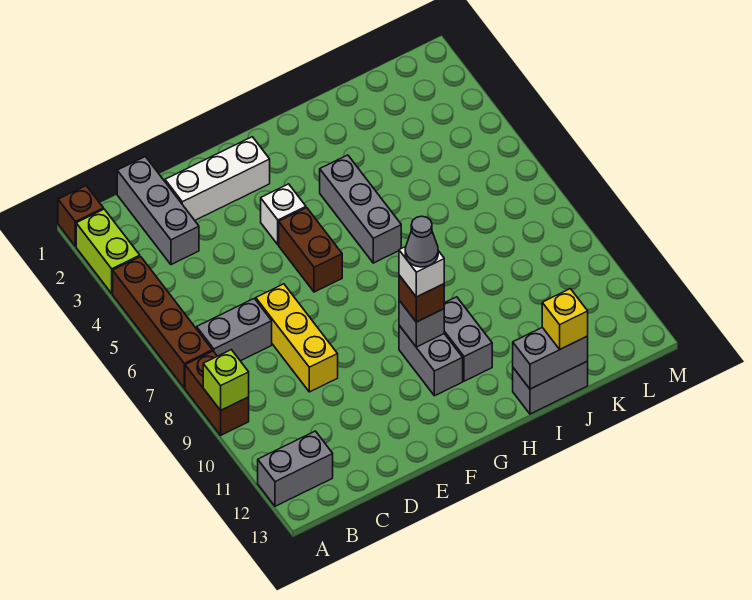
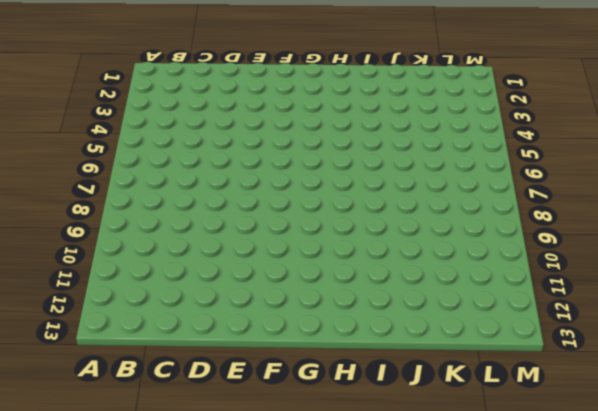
none -> brown brick A1 level 1
none -> lime brick A2:A3 level 1
none -> brown brick A4:A7 level 1

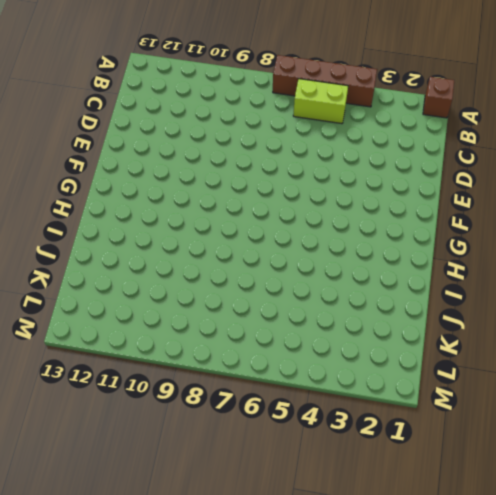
lime brick B5:B6 level 1 -> lime brick A2:A3 level 1
none -> brown brick A8:A9 level 1
none -> grey brick A12:B12 level 1
none -> grey brick B7:C7 level 1

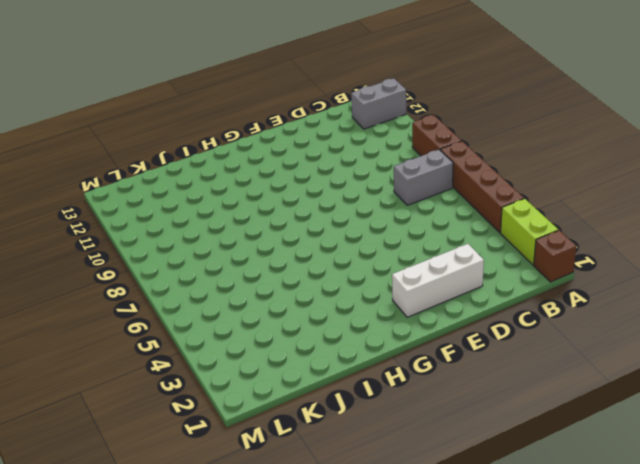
none -> grey brick C1:C3 level 1
none -> yellow brick D7:D9 level 1
none -> white brick F4 level 1

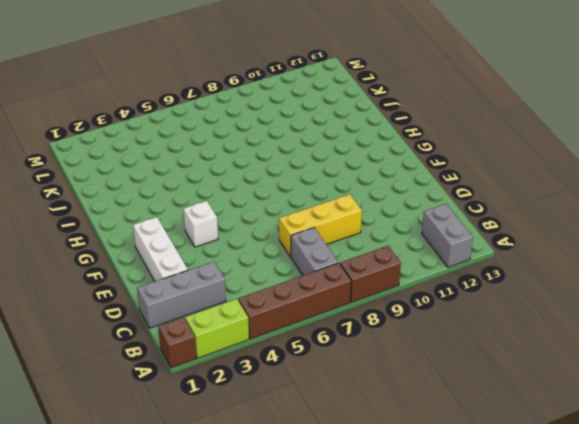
none -> brown brick F5:F6 level 1
none -> grey brick G10:G11 level 1
none -> grey brick H4:H6 level 1

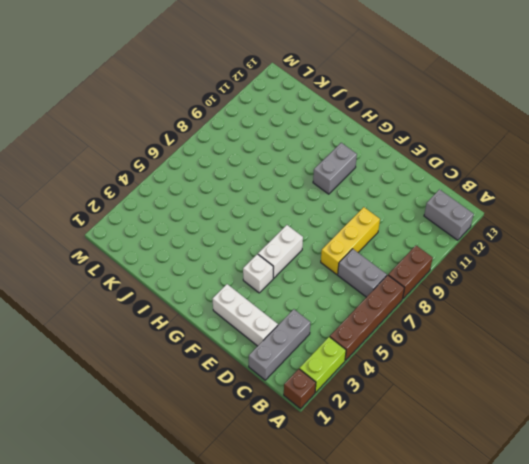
white brick F5:F6 level 1 -> brown brick F5:F6 level 1
none -> grey brick H4:H6 level 1
none -> grey brick H10:H11 level 1
none -> grey brick I13:J13 level 1

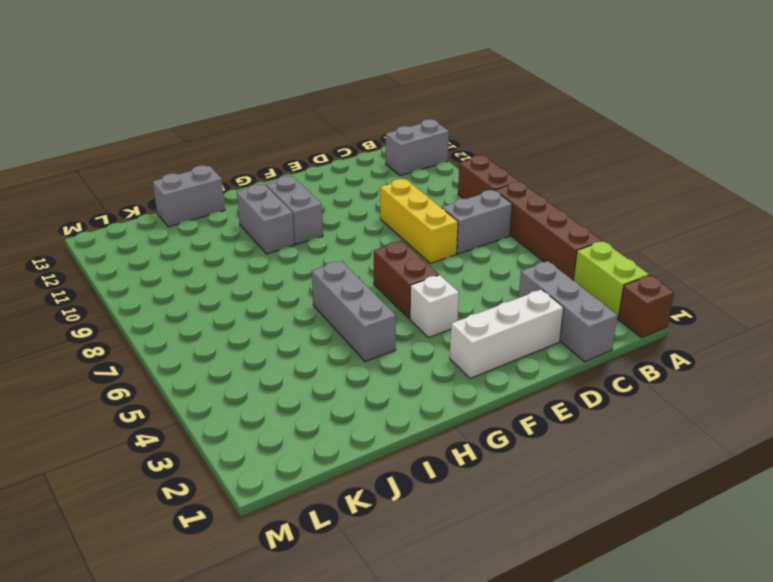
none -> lime brick A9 level 2
none -> grey brick G10 level 2
none -> grey brick I13:J13 level 2

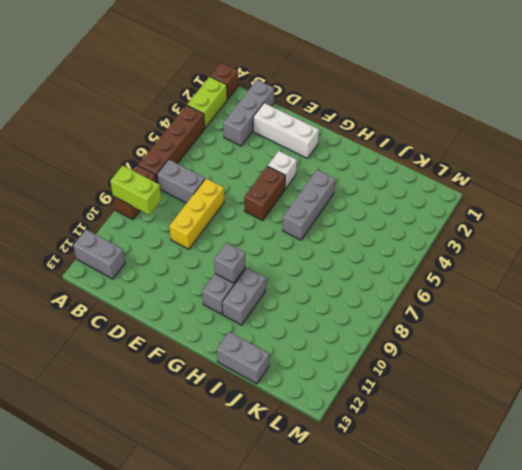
lime brick A9:B9 level 2 -> lime brick A9 level 2
none -> grey brick I13:J13 level 2
none -> brown brick G10 level 3
none -> yellow brick J13 level 3

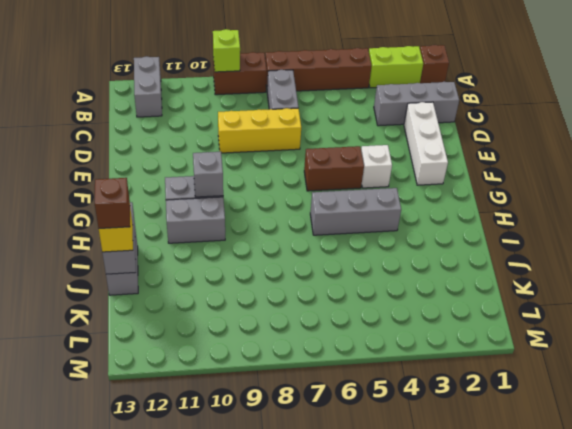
brown brick J13 level 4 -> brown brick G10 level 3
none -> white brick G10 level 4
none -> grey cone G10 level 5

